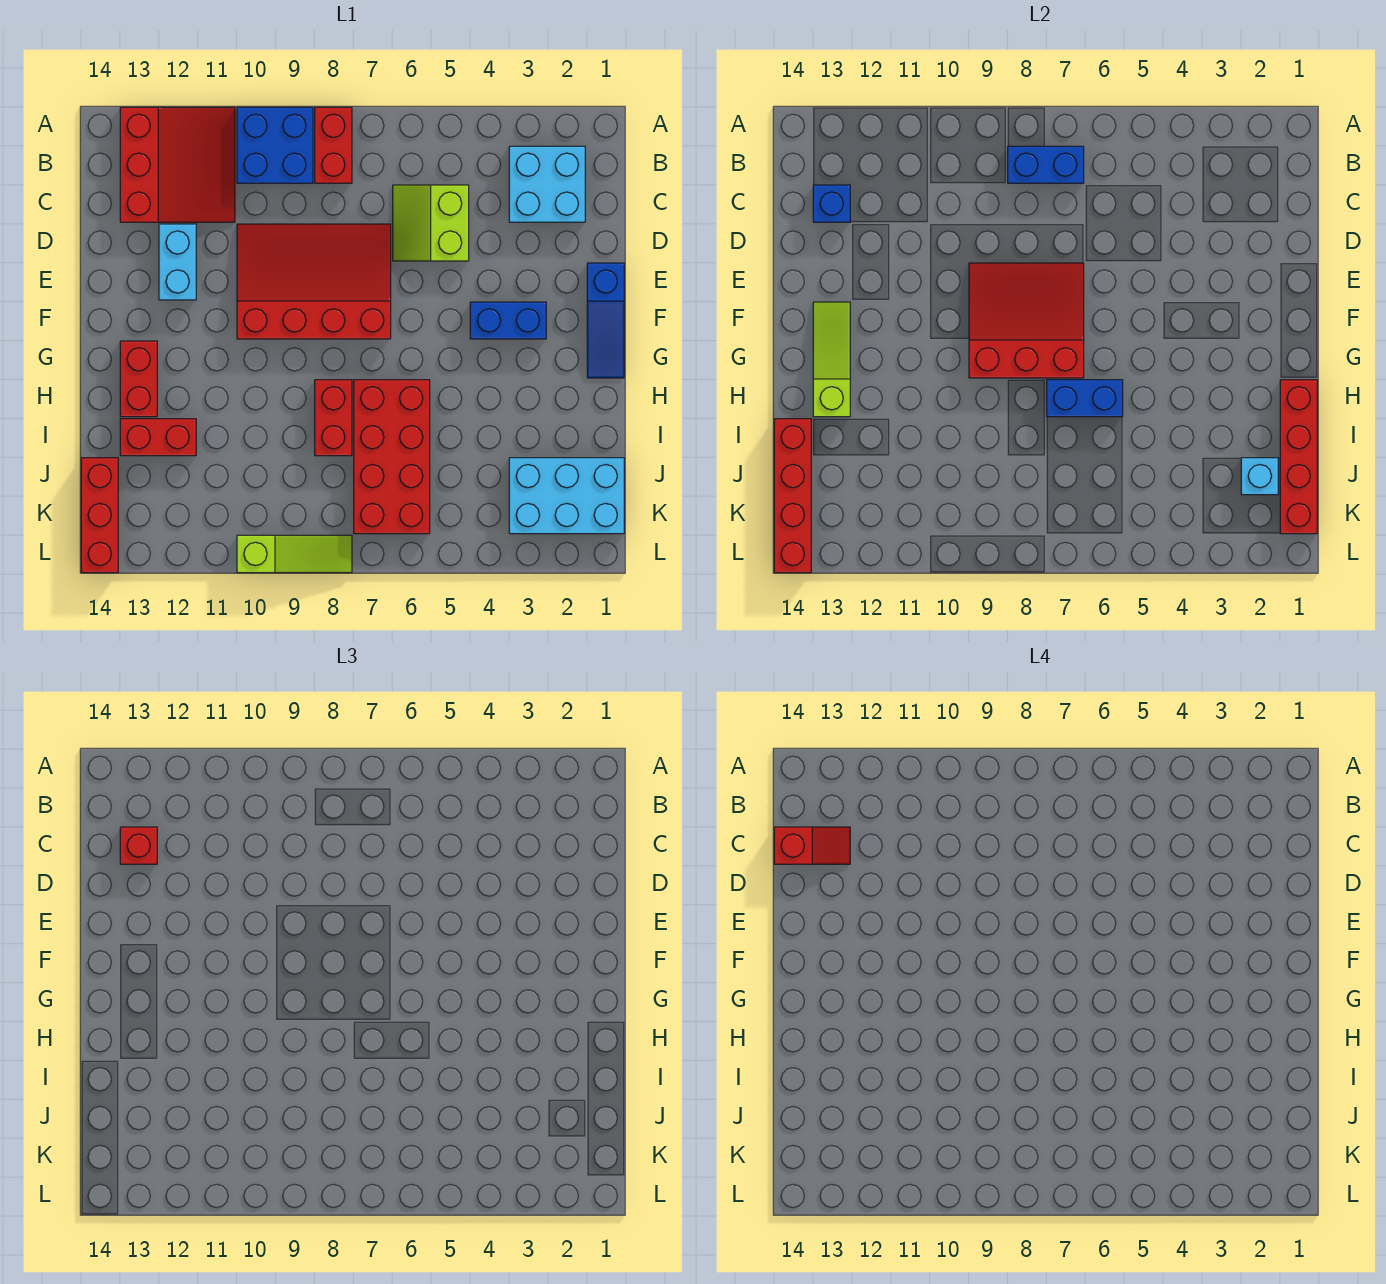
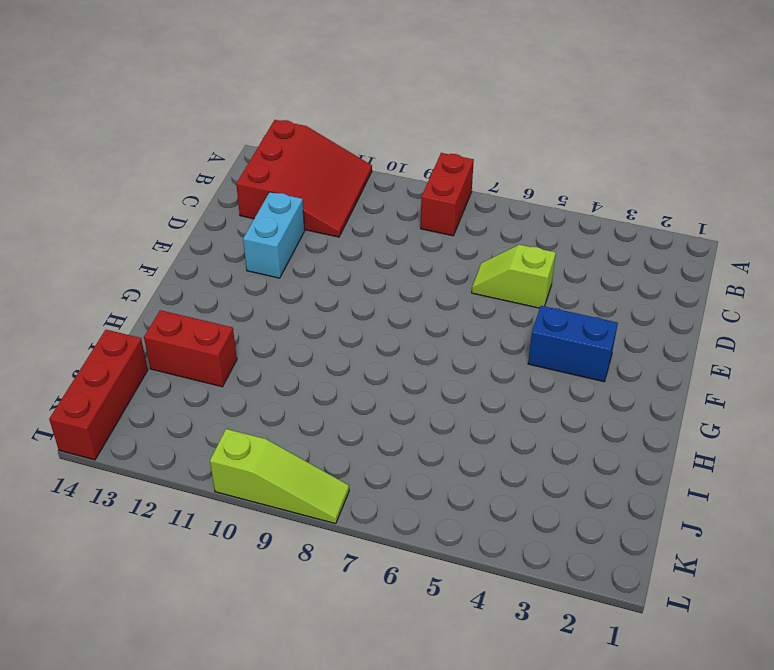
lime slope D5:D6 level 1 top 5 -> lime slope C5:D6 level 1 top 5
none -> blue brick A9:B10 level 1
none -> cyan brick B2:C3 level 1
none -> red slope D7:F10 level 1 top F

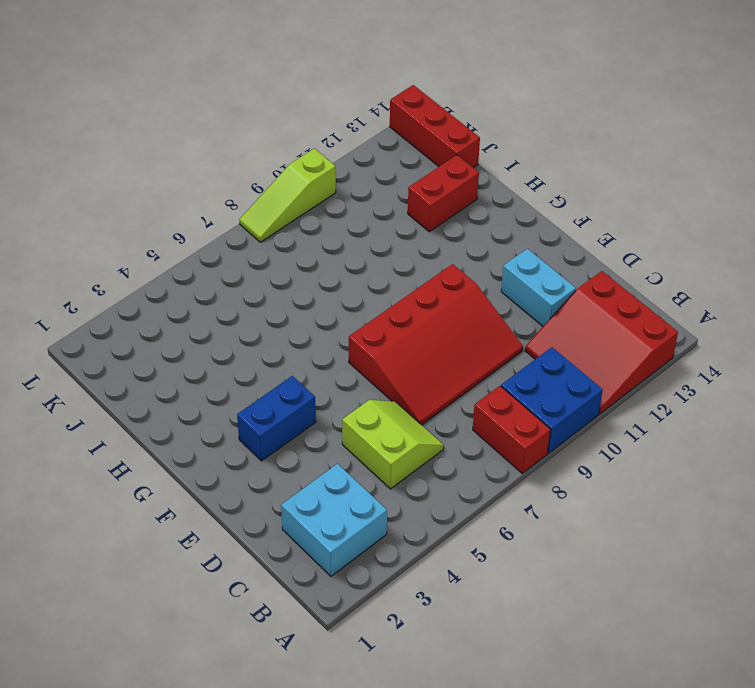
none -> blue slope E1:G1 level 1 top E
none -> red brick G13:H13 level 1
none -> red brick H6:K7 level 1

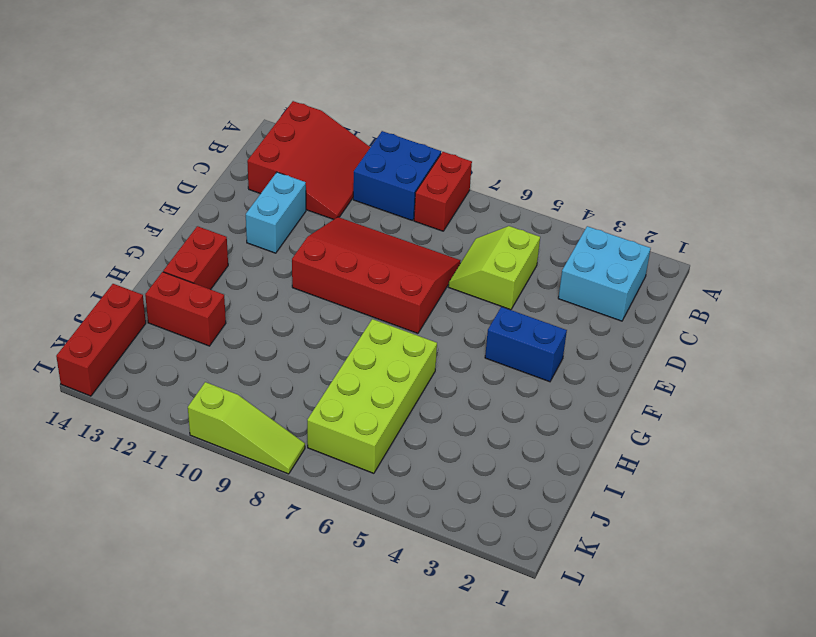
lime brick H6:K7 level 1 -> red brick H6:K7 level 1
none -> blue slope E1:G1 level 1 top E
none -> red brick H8:I8 level 1
none -> cyan brick J1:K3 level 1

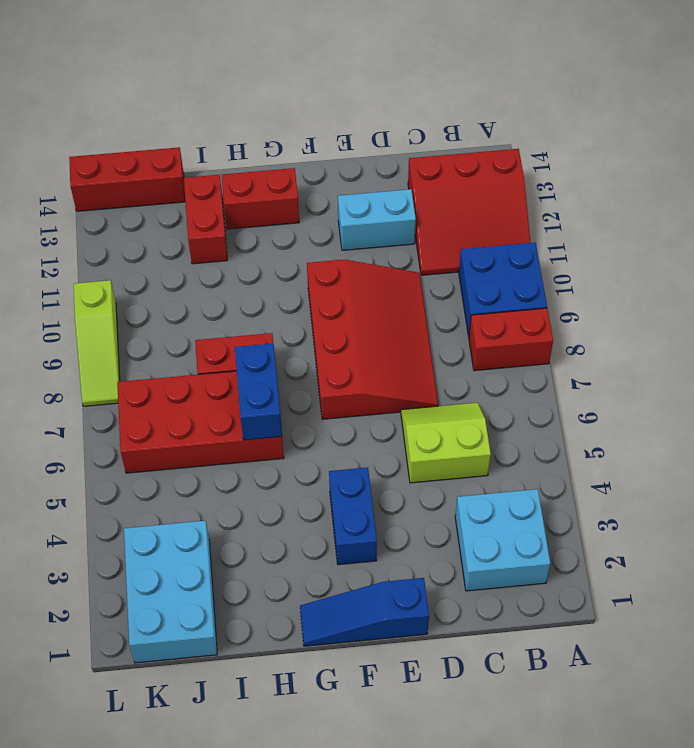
none -> blue brick B7:B8 level 2
none -> blue brick C13 level 2
none -> red slope E7:G9 level 2 top G

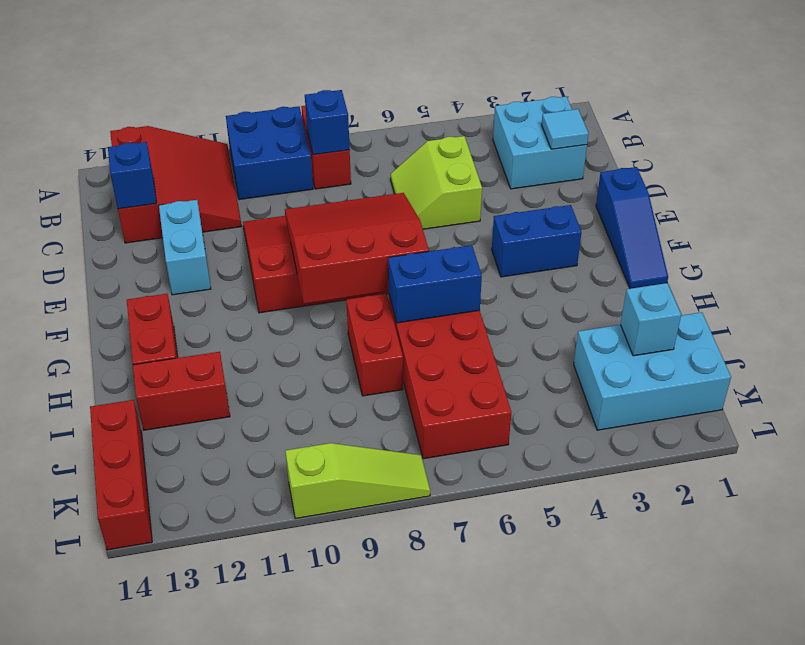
blue brick B8 level 2 -> blue brick B7:B8 level 2
cyan tile C2 level 2 -> none
none -> lime slope F13:H13 level 2 top H
none -> red brick H1:K1 level 2
none -> red brick I14:L14 level 2

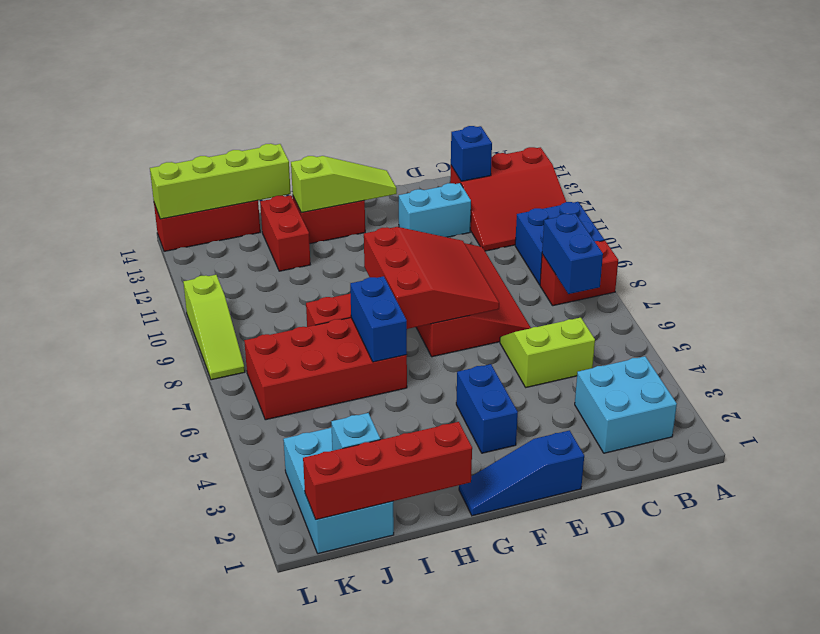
lime brick I14:L14 level 2 -> red brick I14:L14 level 2
none -> red brick C13 level 3
none -> red slope C13:C14 level 4 top 14

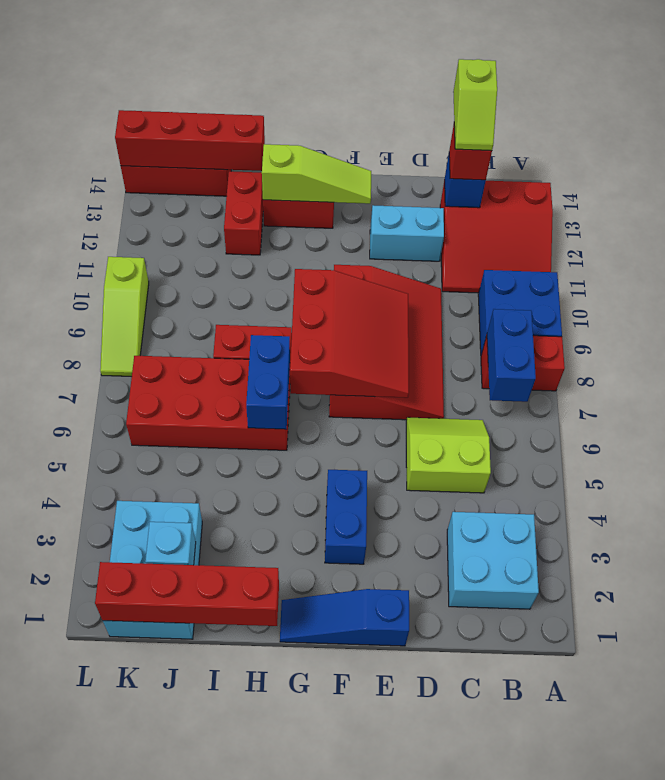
lime slope C13:C14 level 4 top 14 -> red slope C13:C14 level 4 top 14

